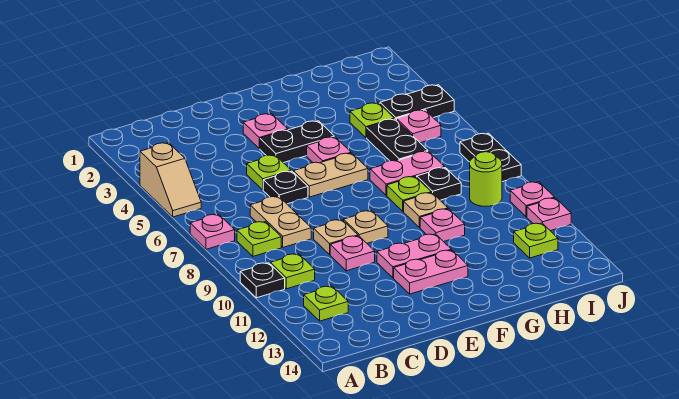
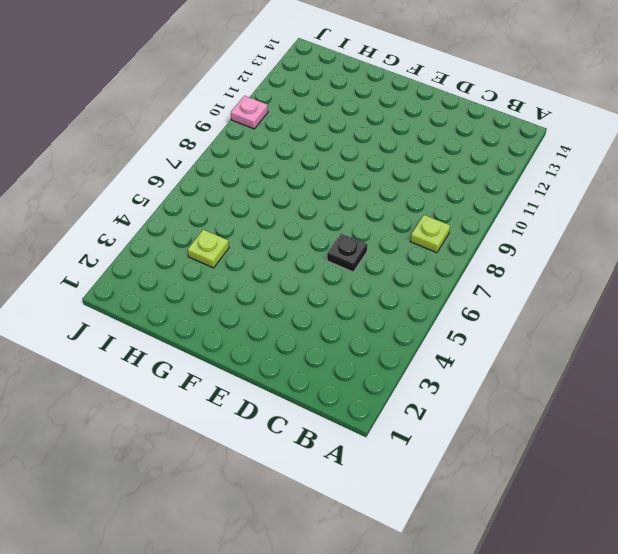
none -> tan slope A4:A5 level 1 top 4
none -> pink plate A7 level 1
none -> black plate A10 level 1
none -> lime plate B10 level 1

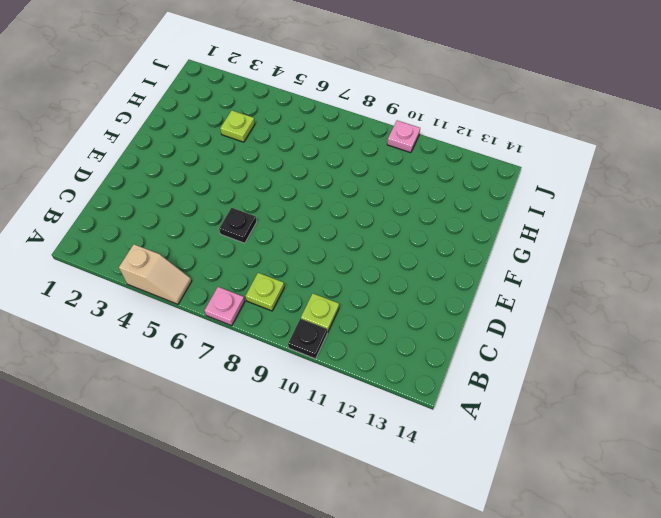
none -> lime plate B12 level 1
none -> tan plate C7:C8 level 1
none -> lime plate D5 level 1
none -> tan plate D9 level 1

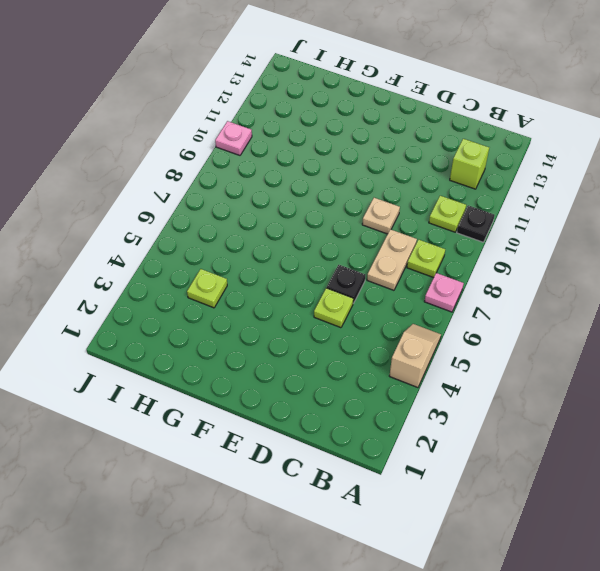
lime brick B12 level 1 -> lime plate B12 level 1
none -> pink plate D10 level 1
none -> pink plate E3 level 1
none -> black plate E4:F4 level 1
none -> tan plate E6:F6 level 1

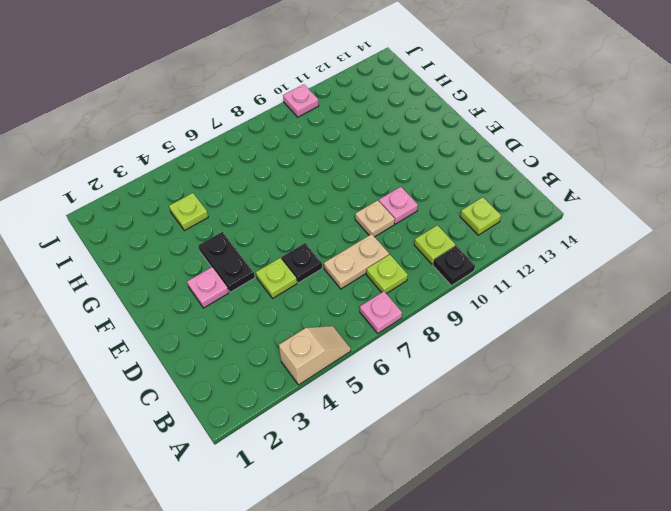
none -> tan plate E6:F6 level 1
none -> tan plate E9 level 1
none -> pink plate E11:F11 level 1
none -> pink plate E12:F12 level 1

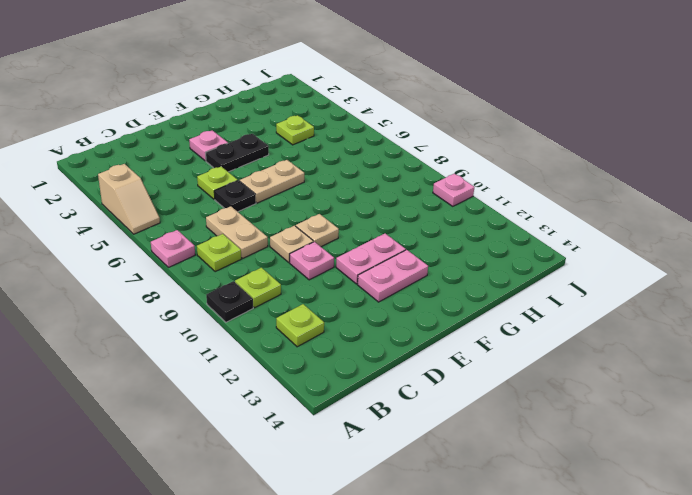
none -> pink plate F5 level 1
none -> pink plate G7:H7 level 1
none -> lime plate G8 level 1
none -> tan plate G9 level 1

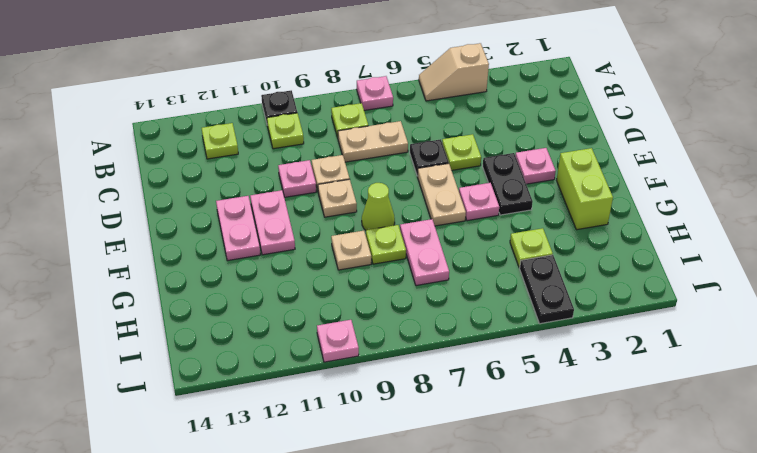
lime brick F2:G2 level 1 -> none
lime cone F8 level 1 -> none
none -> pink plate G10 level 1
none -> black plate H5:H6 level 1
none -> black plate H8 level 1
none -> pink plate I5 level 1

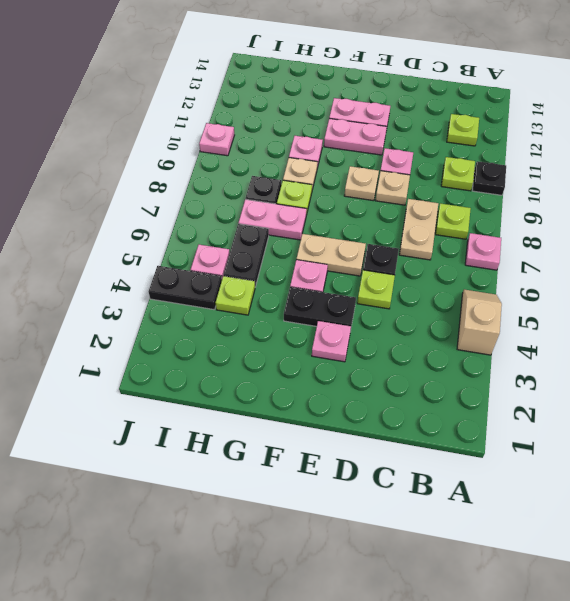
none -> lime round brick I9 level 1
none -> lime plate I12 level 1
none -> black plate J7:J8 level 1
none -> pink plate J11 level 1

